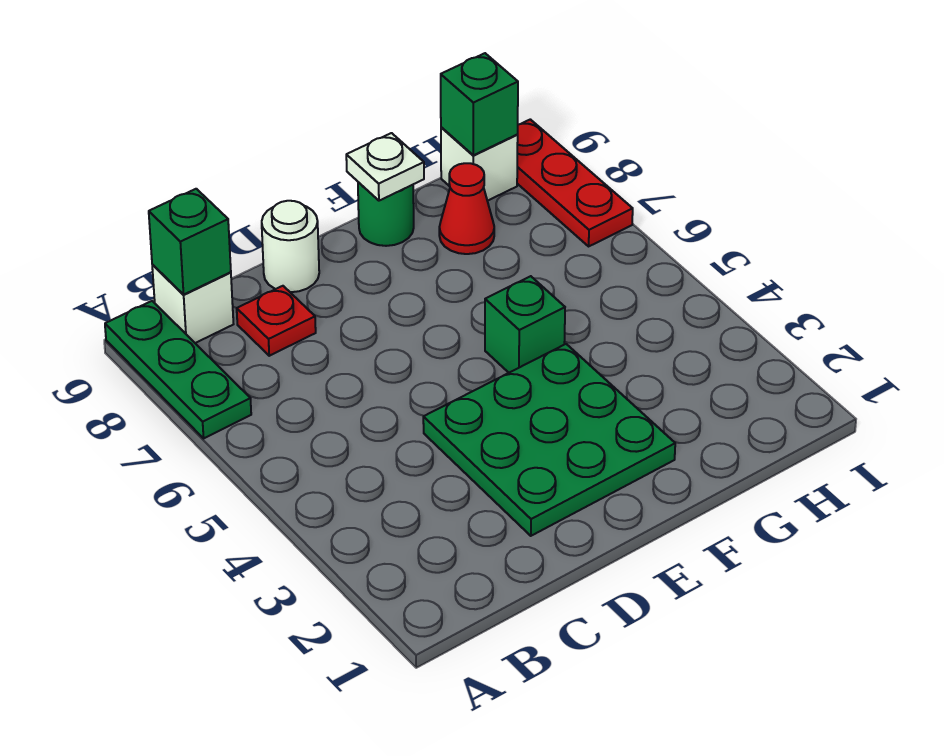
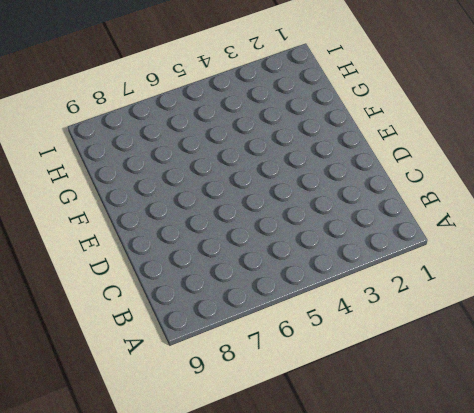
none -> green plate A7:A9 level 1
none -> white brick B9 level 1
none -> red plate C8 level 1

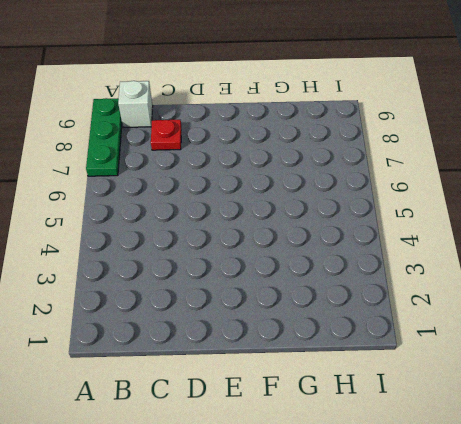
none -> green plate D2:F4 level 1
none -> white round brick D9 level 1
none -> green brick F5 level 1

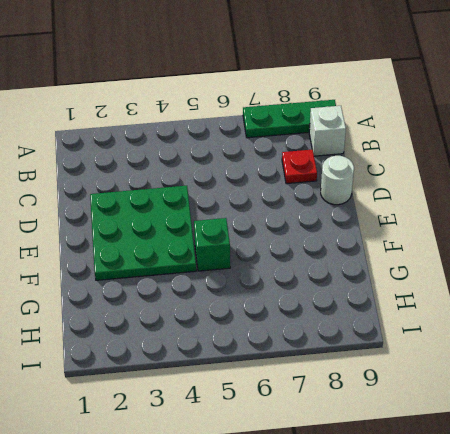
none -> green round brick F9 level 1
none -> red cone G8 level 1
none -> white brick H9 level 1

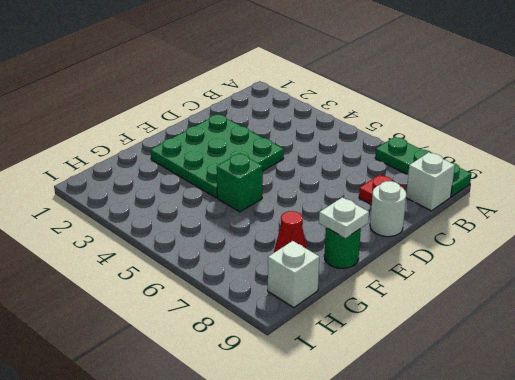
none -> red plate I7:I9 level 1
none -> green brick B9 level 2
none -> green brick H9 level 2

